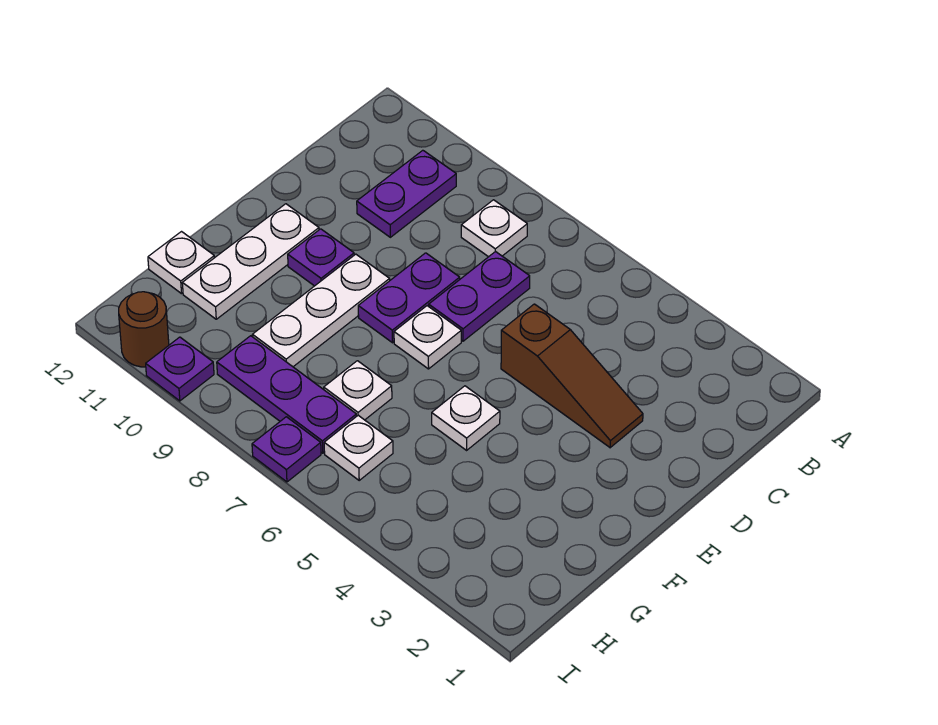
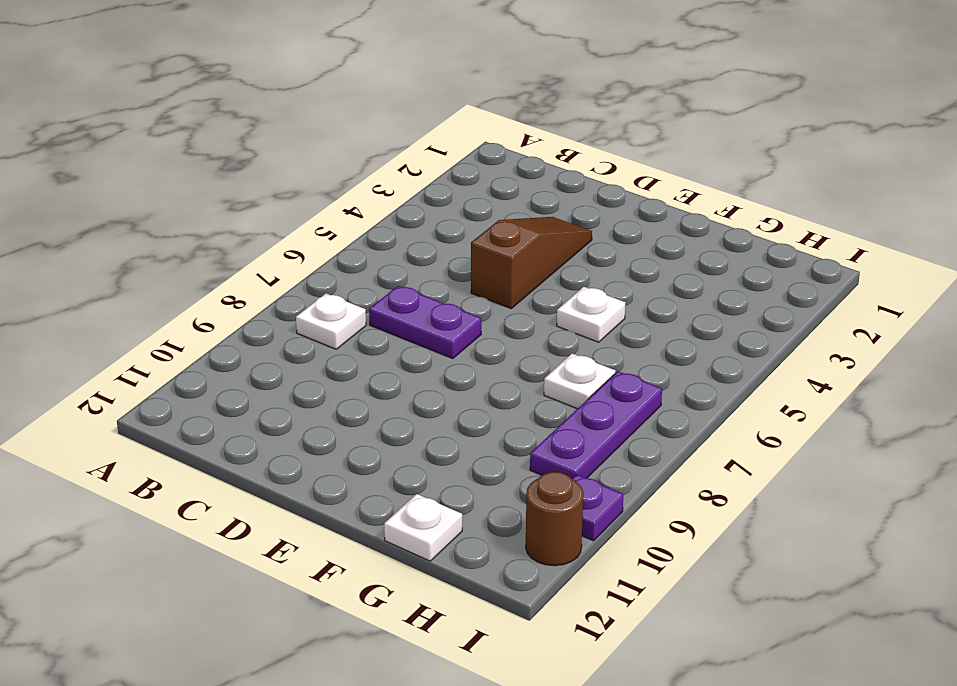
none -> purple plate B10:C10 level 1
none -> purple plate D8:E8 level 1
none -> white plate E7 level 1

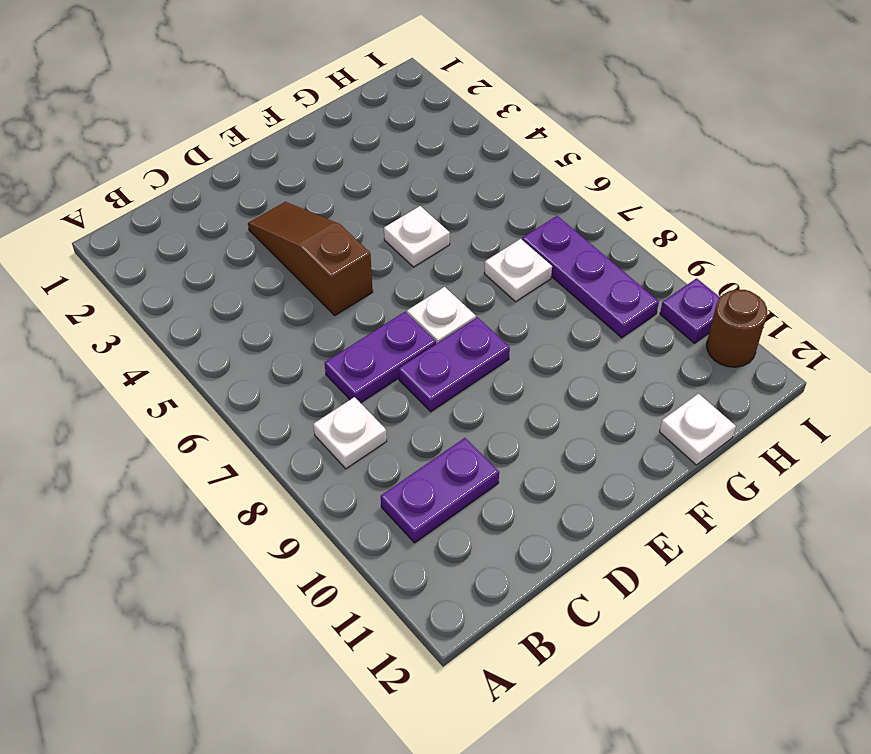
none -> white plate E9:G9 level 1
none -> purple plate E10 level 1
none -> white plate E11:G11 level 1

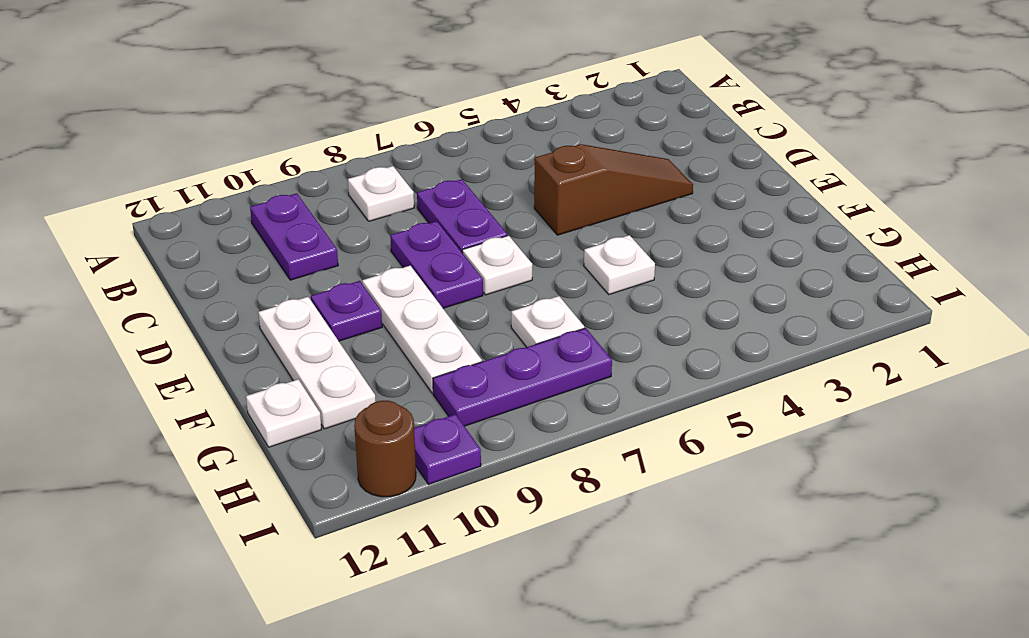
none -> white plate H6 level 1
none -> purple plate I7 level 1

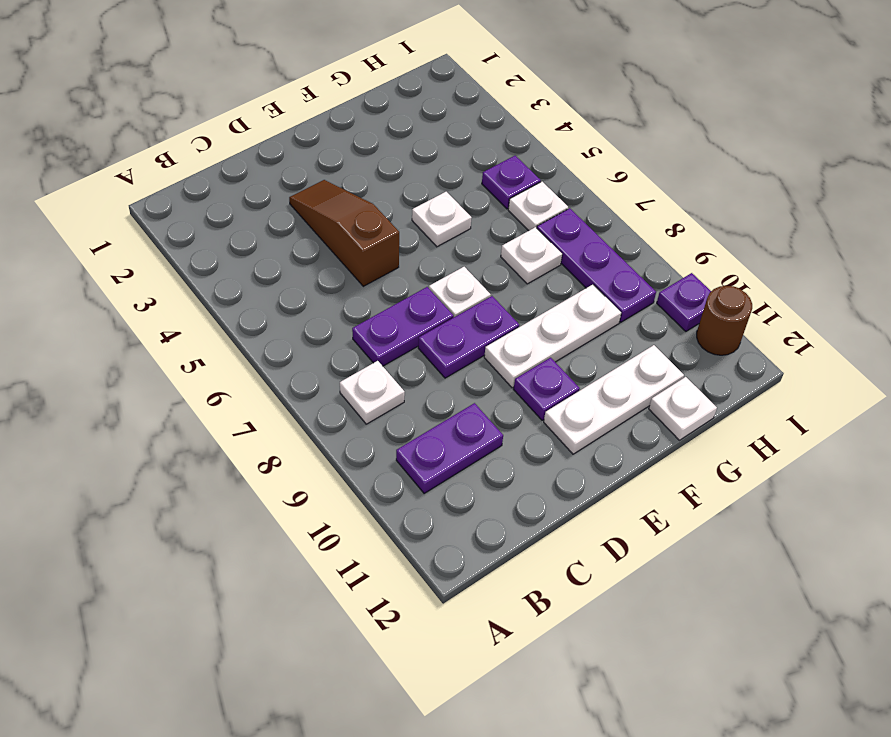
purple plate H5 level 1 -> purple plate I7 level 1

